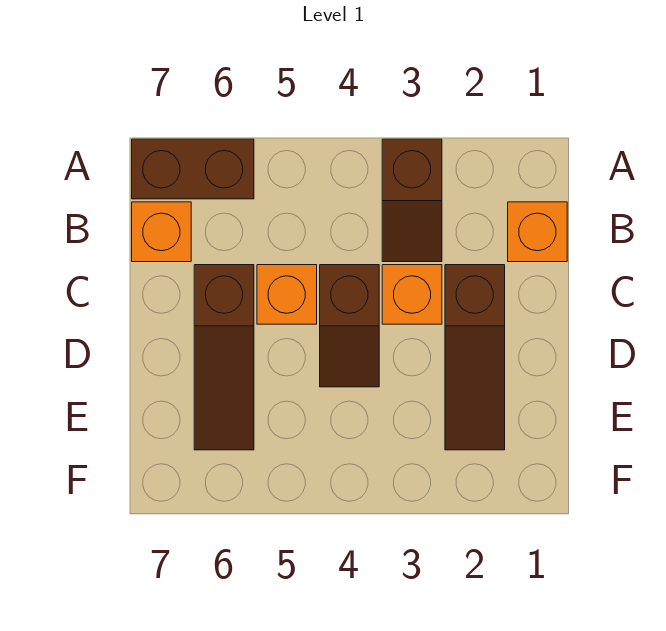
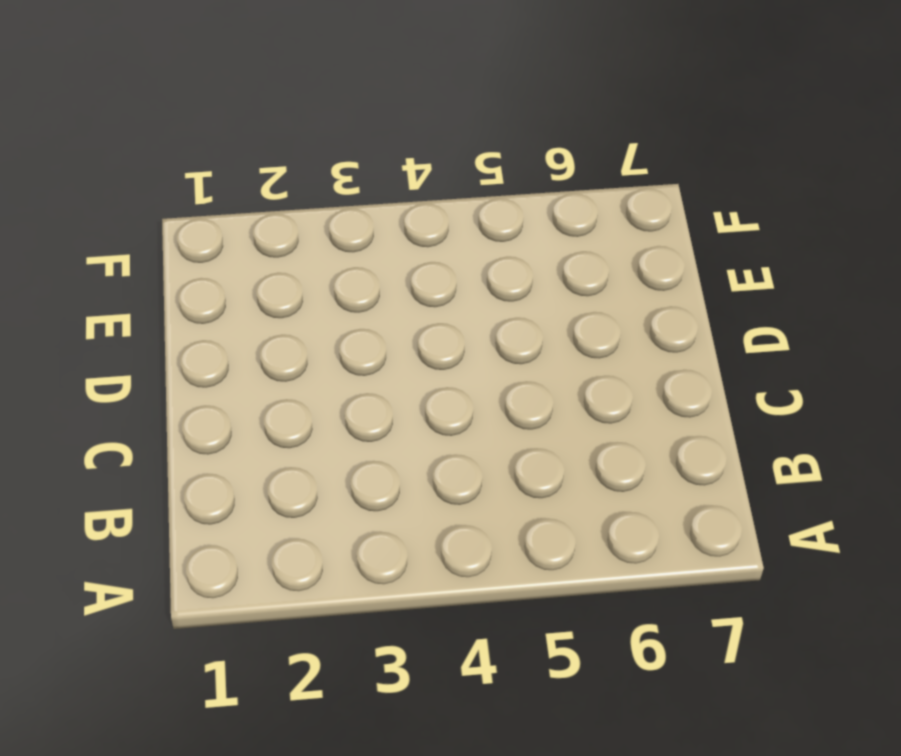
none -> brown slope A3:B3 level 1 top A
none -> brown brick A6:A7 level 1

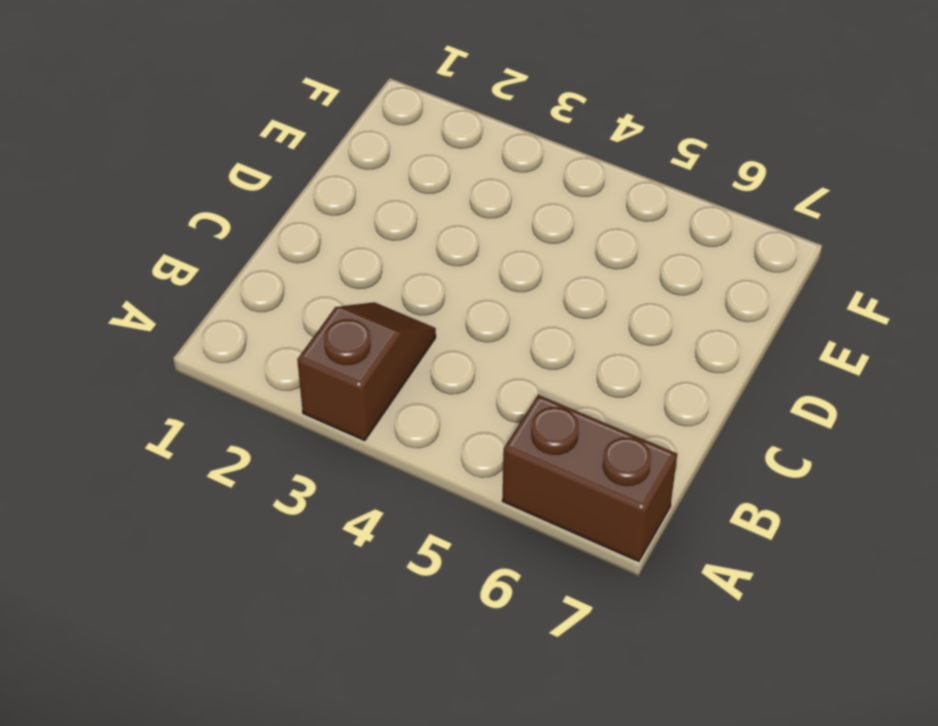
none -> orange brick B1 level 1
none -> orange brick B7 level 1

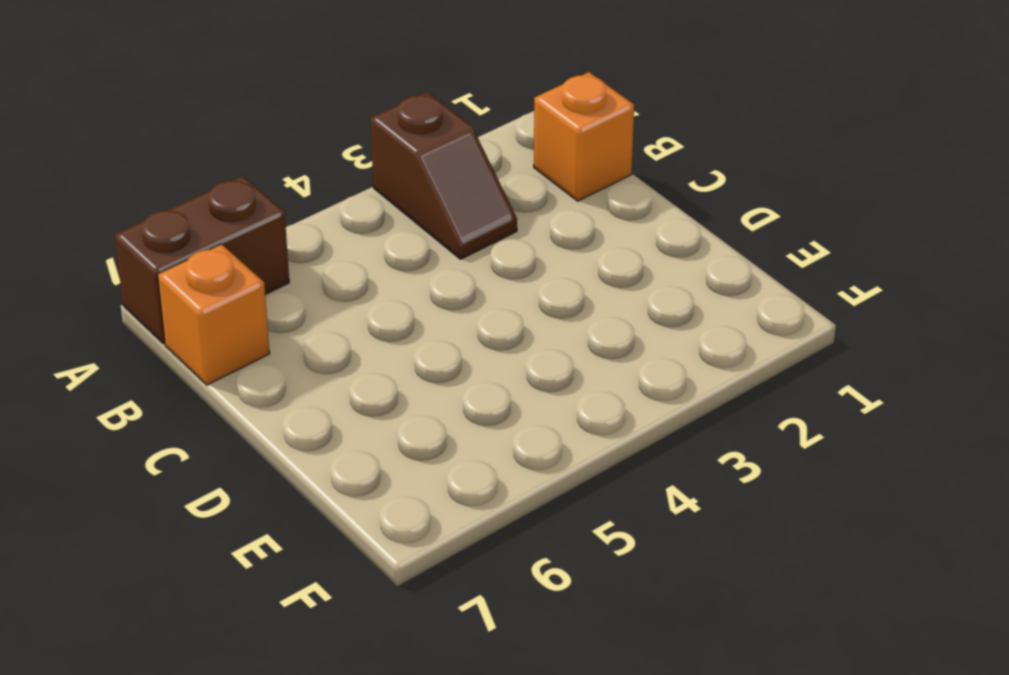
none -> brown slope C2:E2 level 1 top C
none -> orange brick C3 level 1

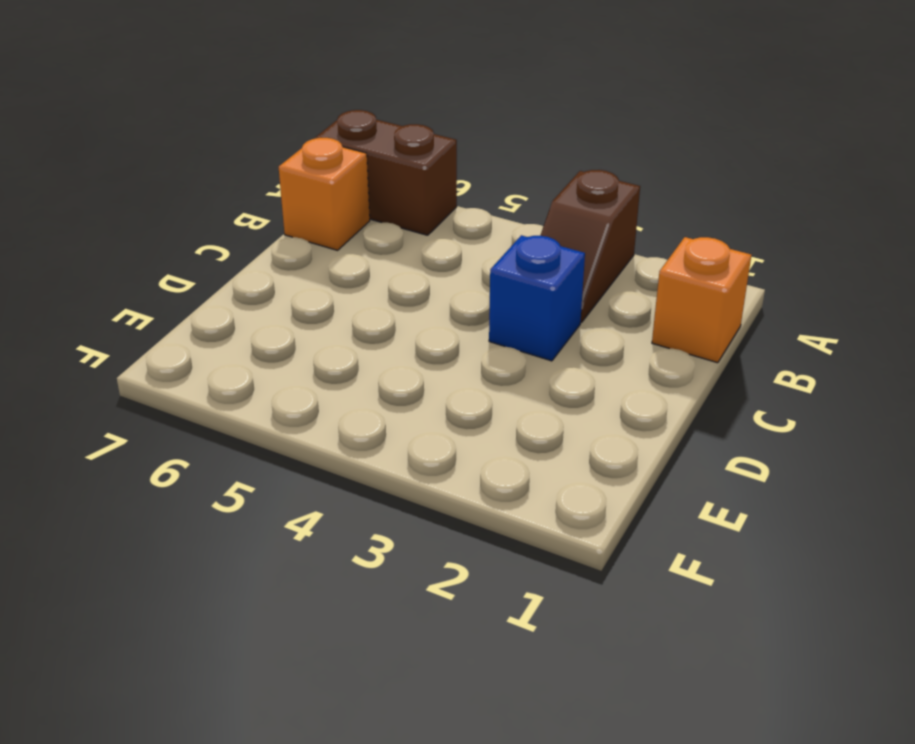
blue brick C3 level 1 -> orange brick C3 level 1
none -> brown slope C2:E2 level 1 top C
none -> brown slope C4:D4 level 1 top C

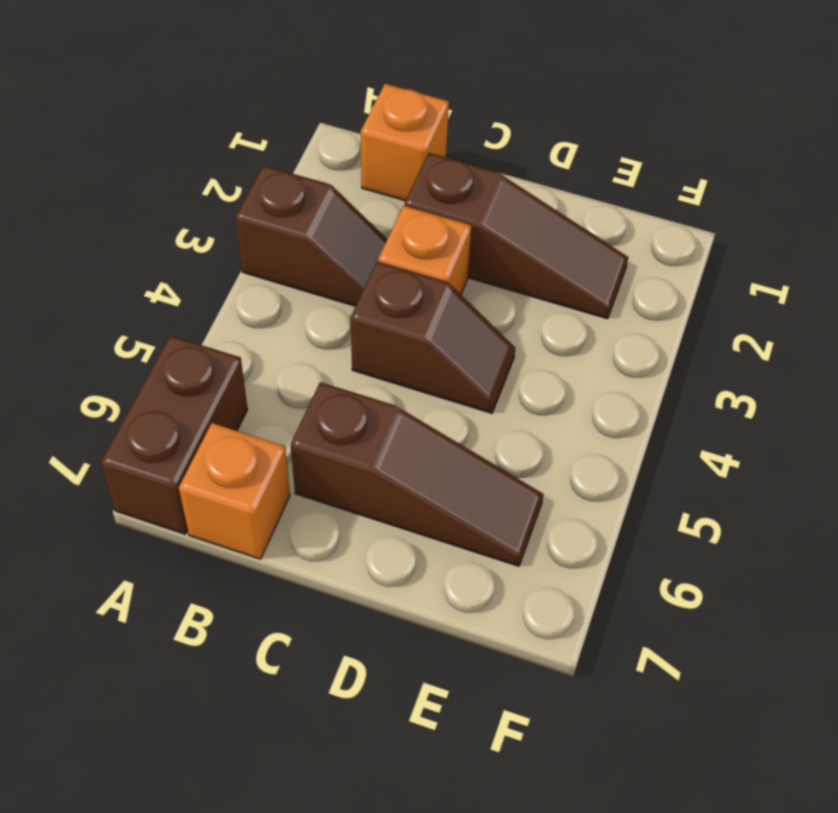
none -> orange brick C5 level 1

